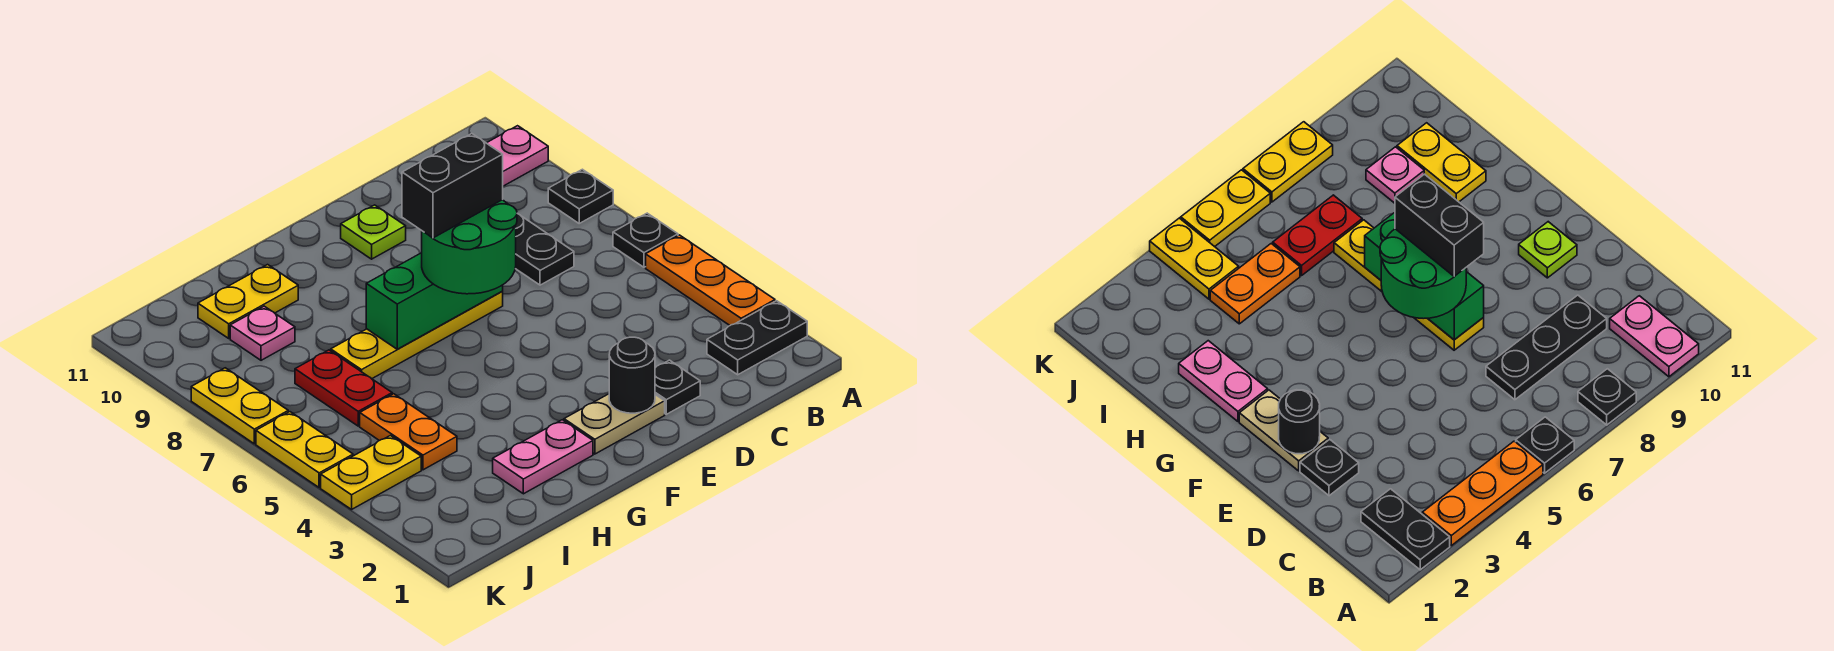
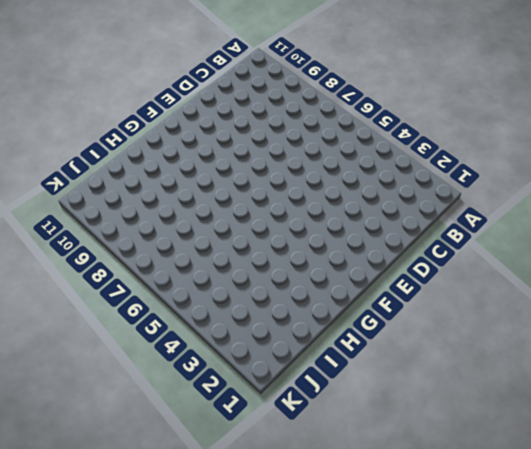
none -> black plate A2:B2 level 1
none -> orange plate A3:A5 level 1
none -> black plate A6 level 1

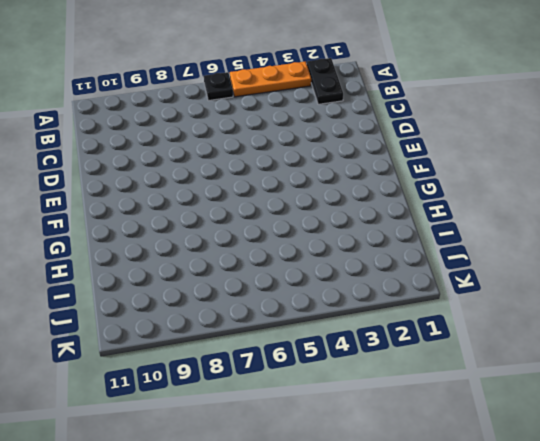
none -> black plate A8 level 1
none -> pink plate A10:B10 level 1
none -> black plate C7:C9 level 1

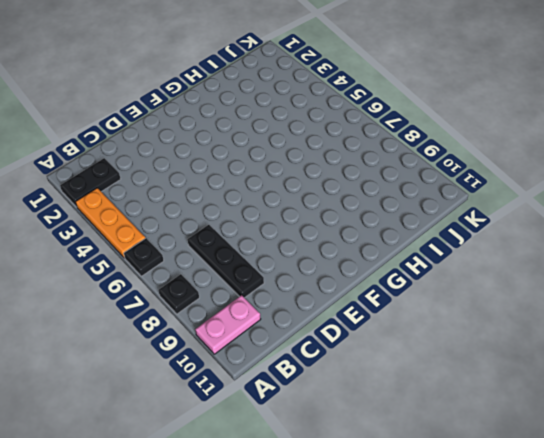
none -> black plate D2 level 1
none -> tan plate E2:F2 level 1
none -> yellow plate E7:H7 level 1

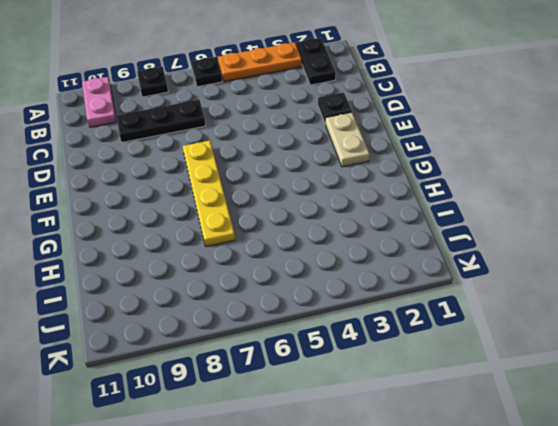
none -> lime plate E10 level 1
none -> pink plate G2:H2 level 1
none -> yellow plate H10:I10 level 1

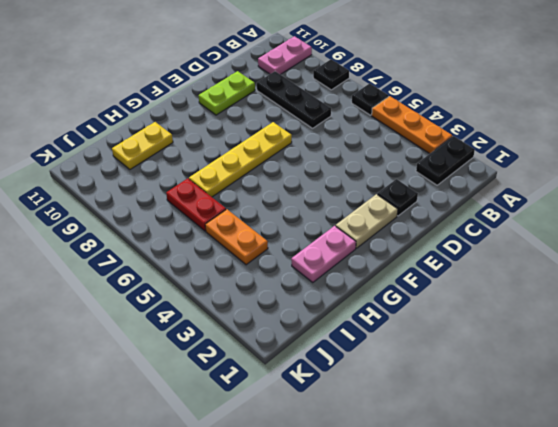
lime plate D10:E10 level 1 -> lime plate E10 level 1
none -> pink plate I9 level 1
none -> yellow plate J4:K4 level 1
none -> yellow plate K5:K6 level 1

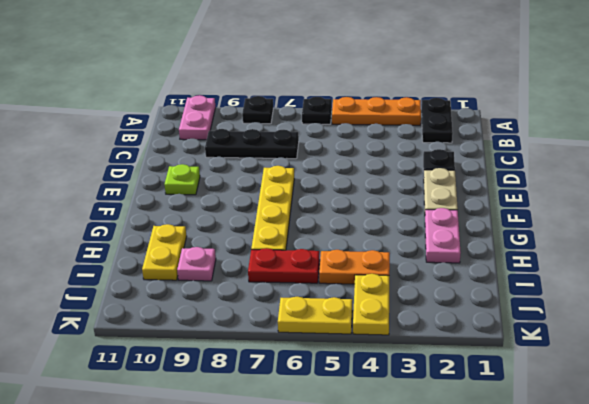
none -> yellow plate K7:K8 level 1
none -> black round brick E2 level 2
none -> green brick E7:G7 level 2

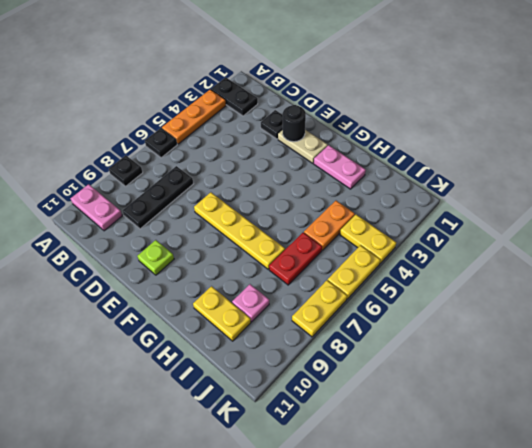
none -> green brick E7:G7 level 2
none -> green round brick E6:F7 level 3
none -> black brick E7:F7 level 4

